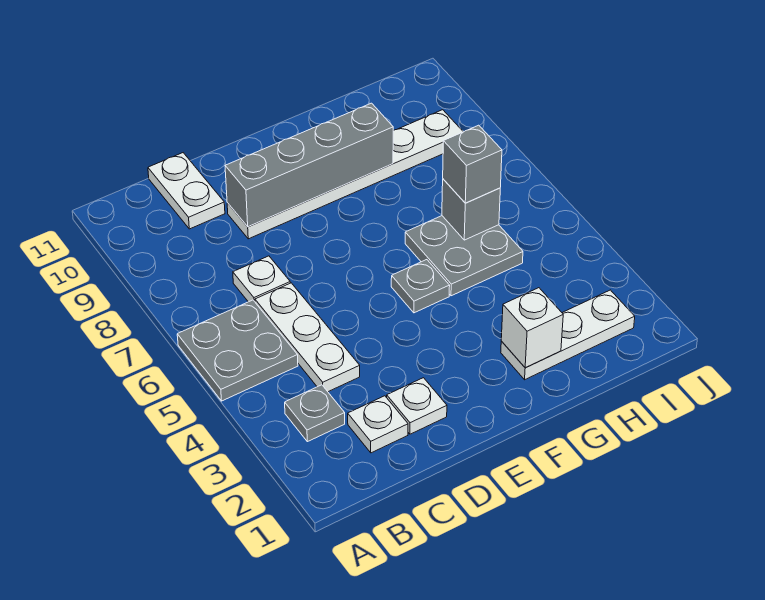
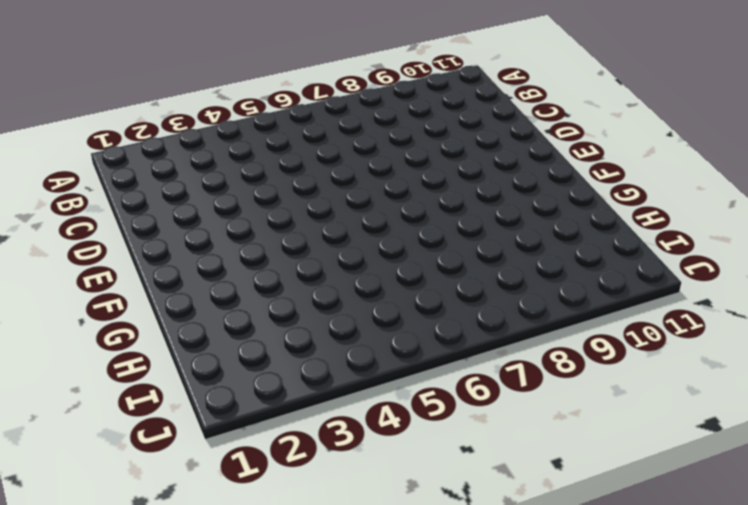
none -> grey plate A5:B6 level 1
none -> grey plate B3 level 1
none -> white plate C2 level 1

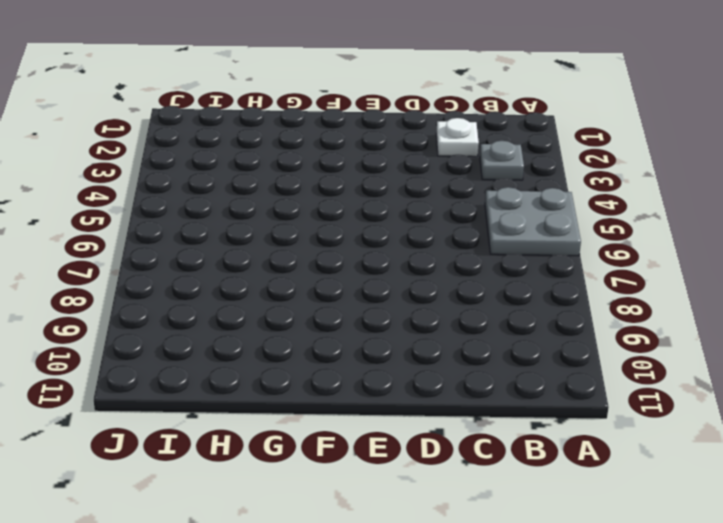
none -> white plate C4:C6 level 1
none -> white plate C7 level 1
none -> white plate C10:C11 level 1

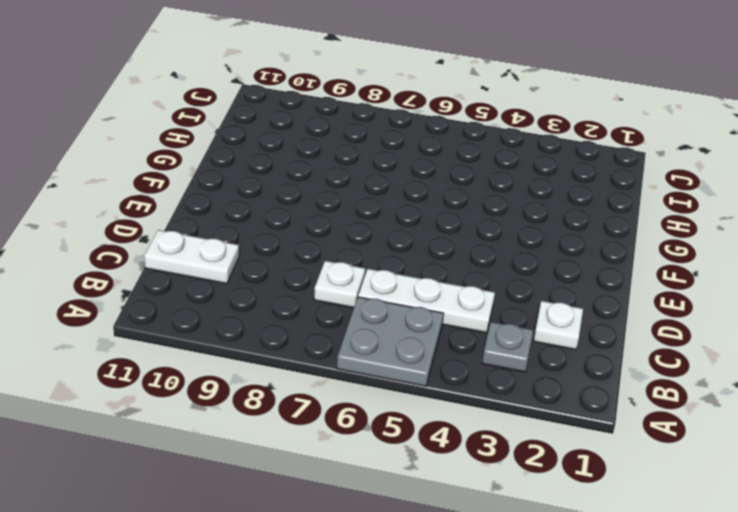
none -> white plate D2 level 1
none -> white plate D9:I9 level 1
none -> grey plate F5 level 1

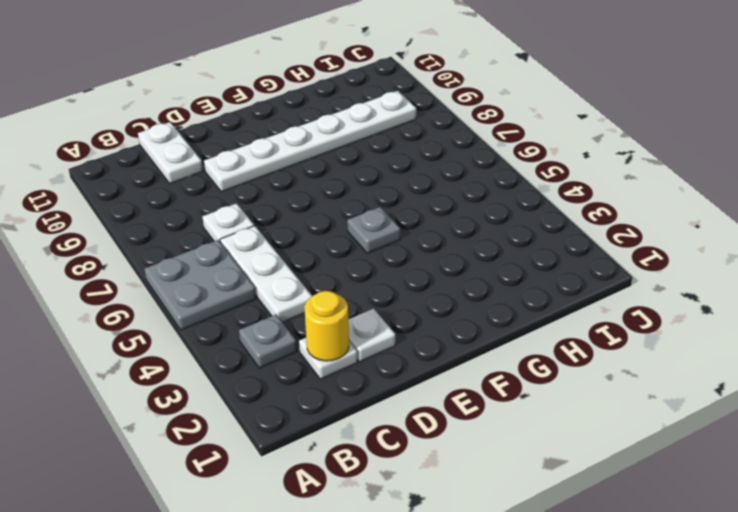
yellow round brick C2 level 2 -> none
none -> white plate G2:I2 level 1
none -> grey plate G5:H6 level 1
none -> grey brick D9:G9 level 2

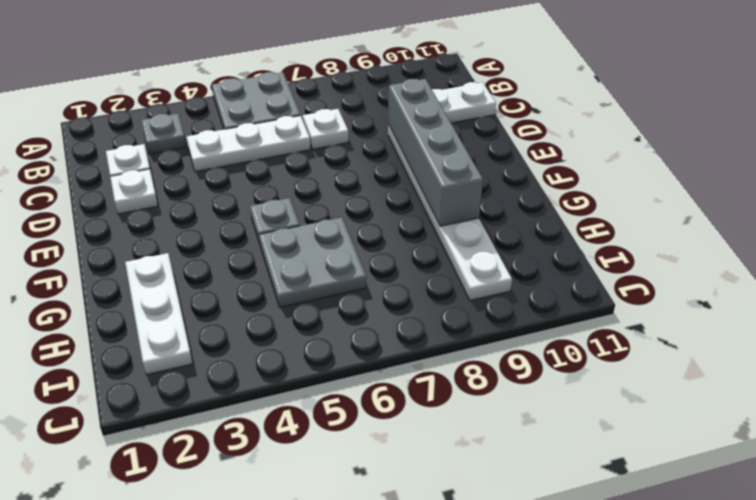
none -> white brick G2 level 2
none -> grey brick H6 level 2
none -> grey brick H6 level 3

